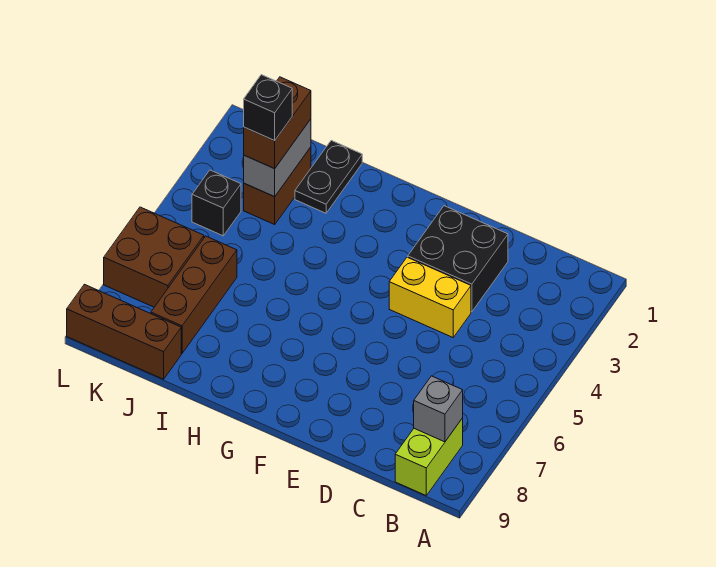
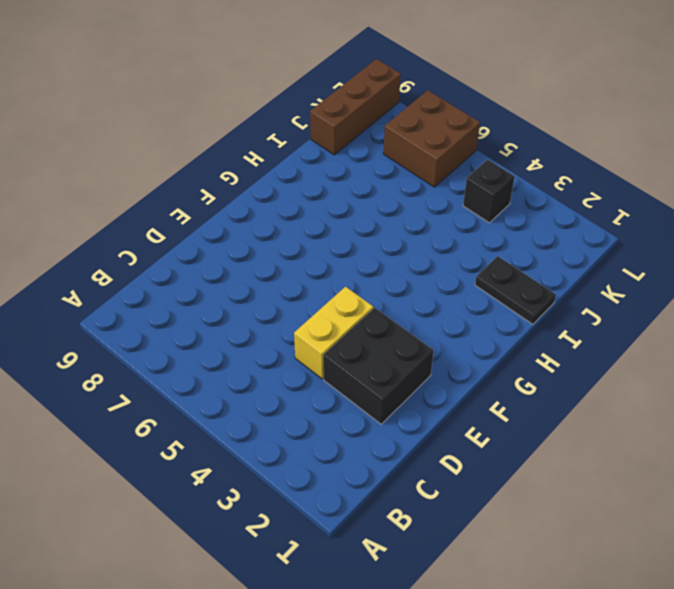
none -> lime brick B8:B9 level 1
none -> brown brick J2:J3 level 1
none -> brown brick J6:J8 level 1

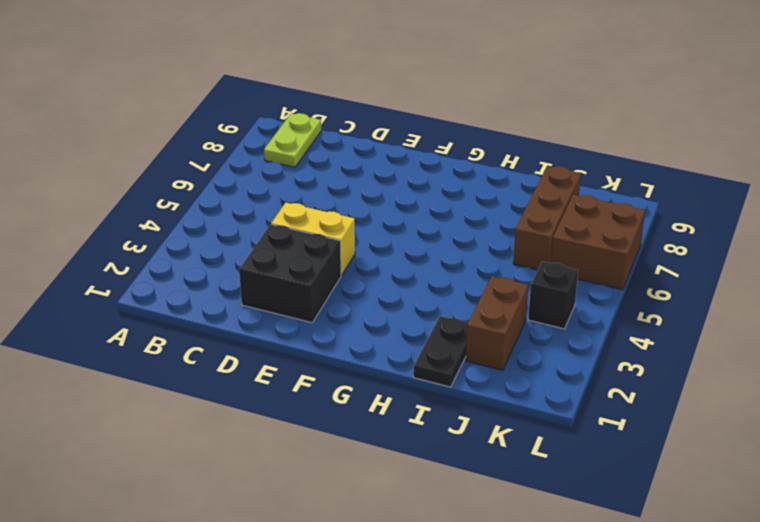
lime plate B8:B9 level 1 -> lime brick B8:B9 level 1
none -> brown brick J9:L9 level 1
none -> grey brick B8 level 2
none -> grey brick J2:J3 level 2

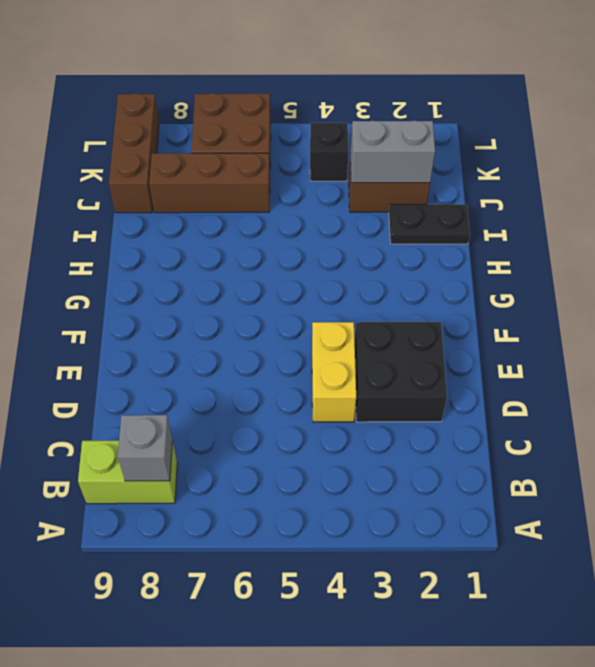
none -> brown brick J2:J3 level 3
none -> black brick J3 level 4

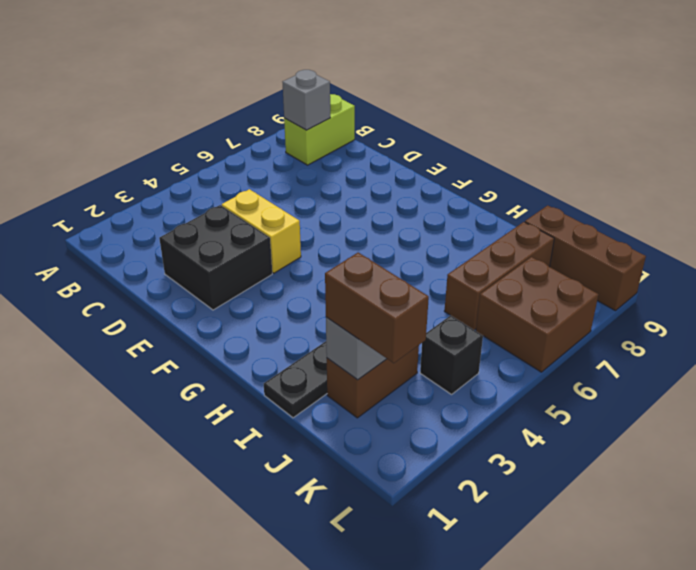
brown brick J2:K2 level 3 -> brown brick J2:J3 level 3
none -> black brick J3 level 4

